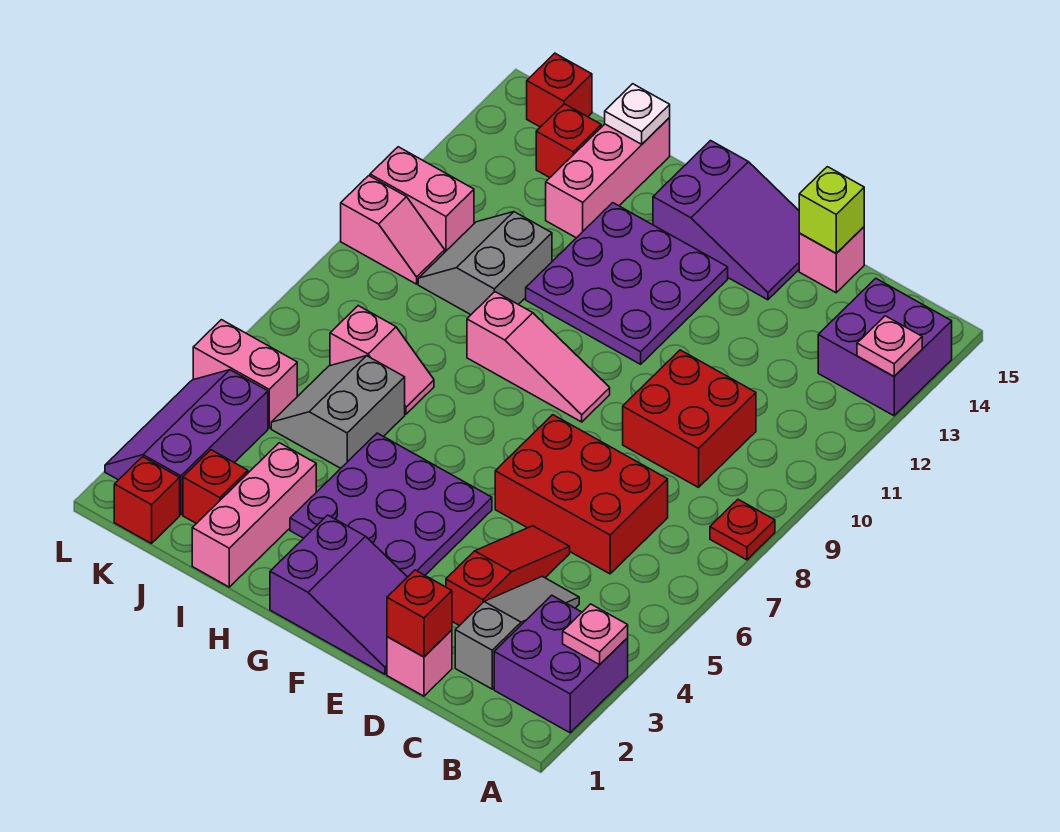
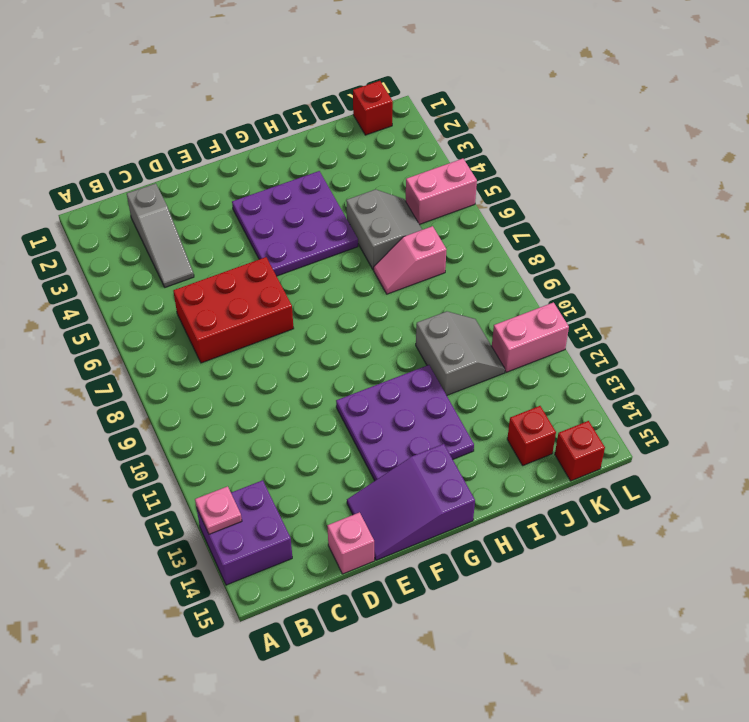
none -> purple brick A2:B3 level 1
none -> red plate A8 level 1
none -> red brick C9:D10 level 1
none -> pink brick D1 level 1

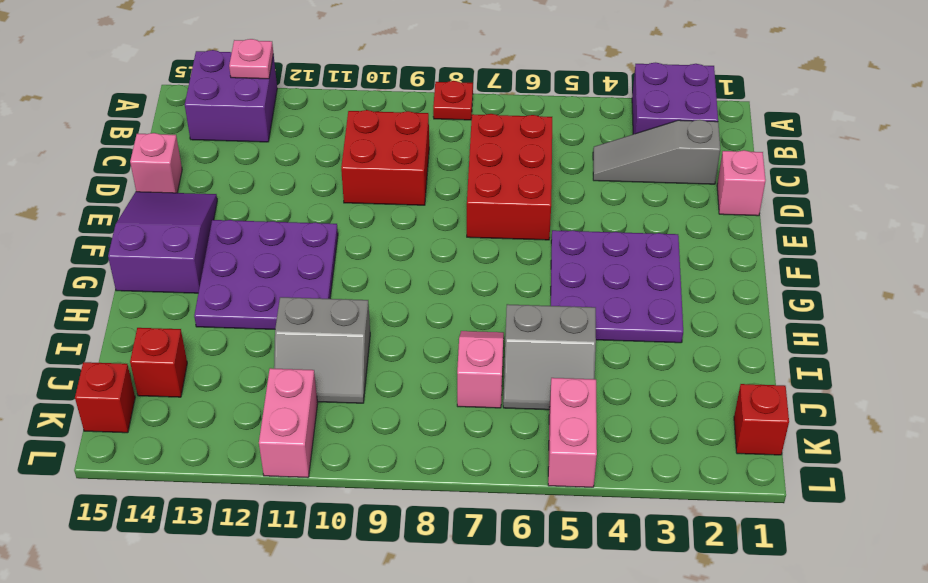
none -> red slope D3:D5 level 1 top 3
none -> purple slope E1:G2 level 1 top G
none -> pink slope F9:H9 level 1 top H
none -> pink brick I1:I3 level 1

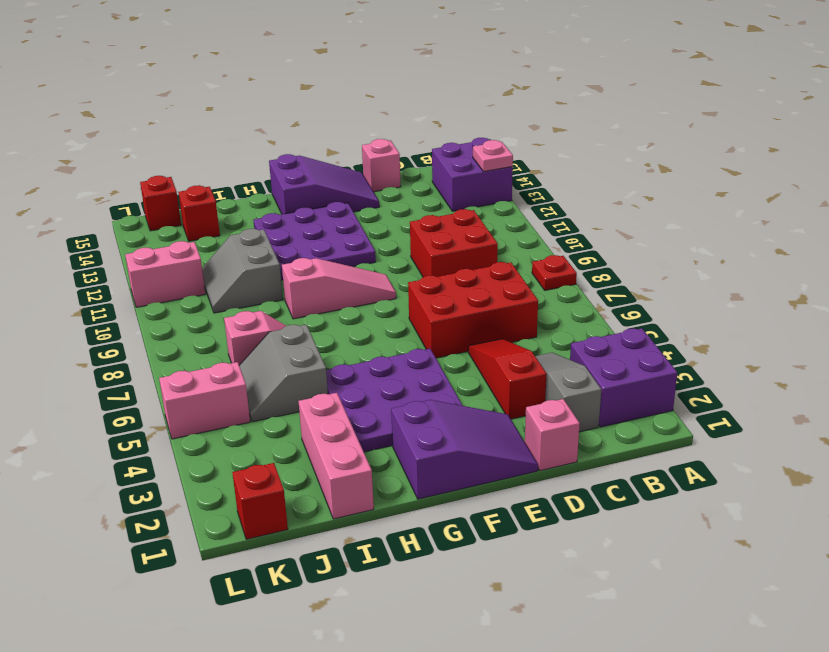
none -> pink brick I13:I15 level 1
none -> red brick J2 level 1
none -> purple slope K2:L4 level 1 top K
none -> pink slope K10:L10 level 1 top L

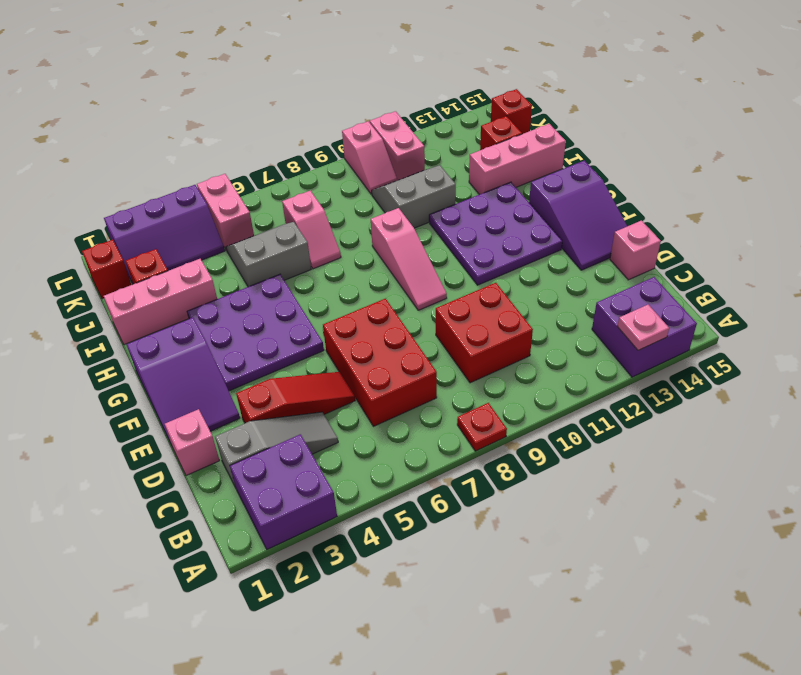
purple slope K2:L4 level 1 top L -> purple slope K2:L4 level 1 top K
none -> pink plate A3 level 2
none -> red brick D1 level 2
none -> lime brick D15 level 2
none -> white plate I15 level 2

